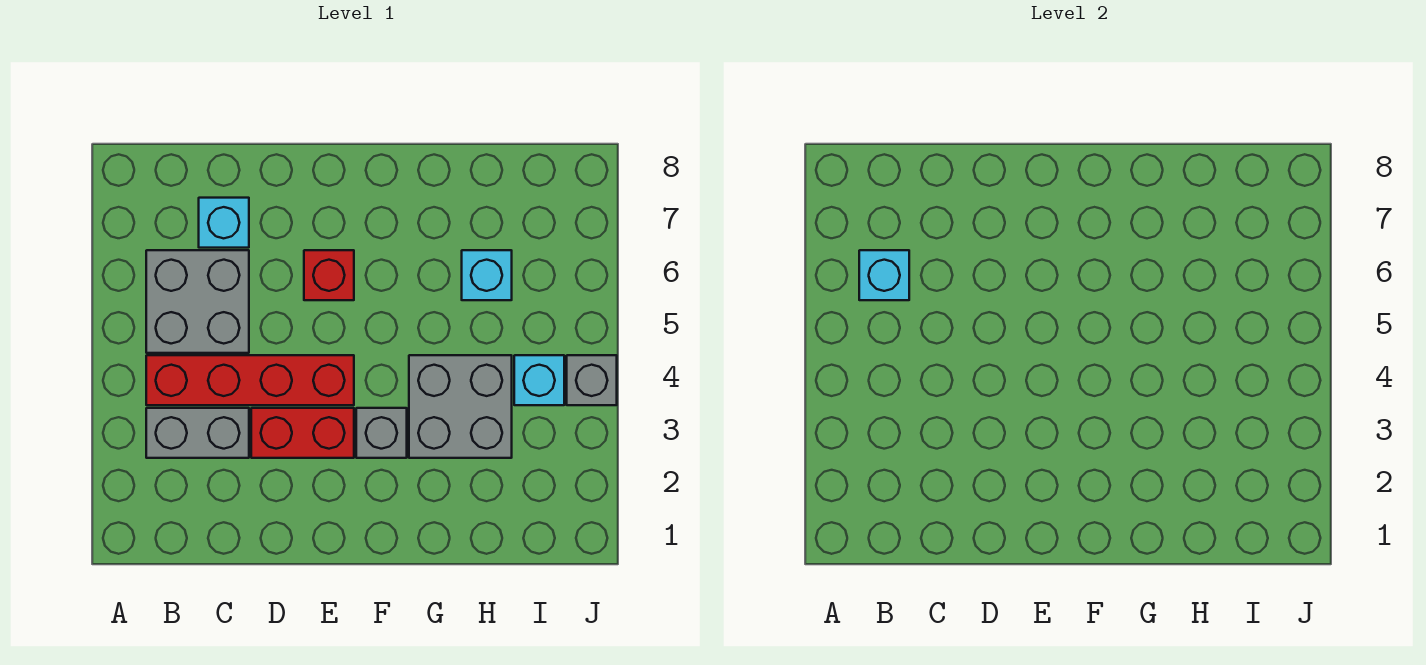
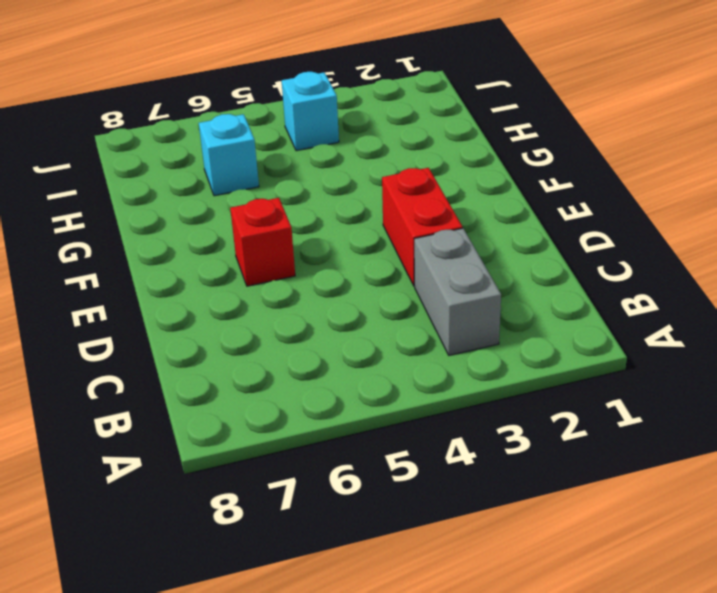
none -> red brick B4:E4 level 1
none -> grey brick B5:C6 level 1
none -> cyan brick C7 level 1

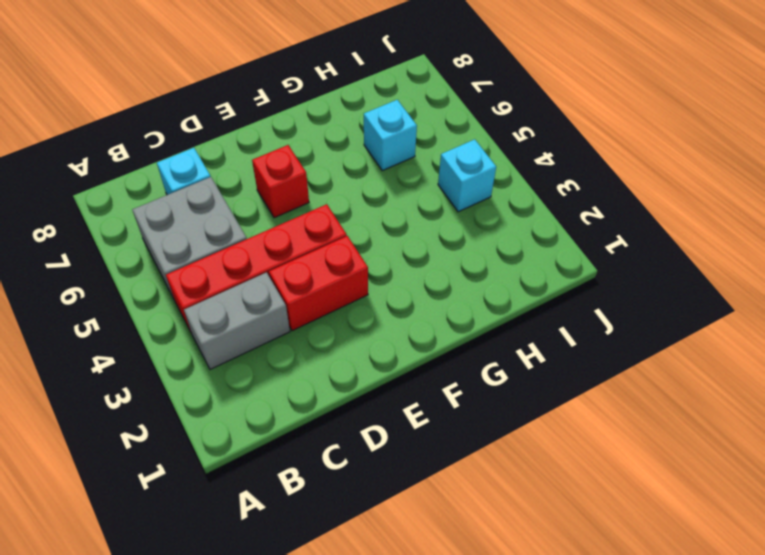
none -> grey brick F3 level 1
none -> grey brick G3:H4 level 1
none -> grey brick J4 level 1

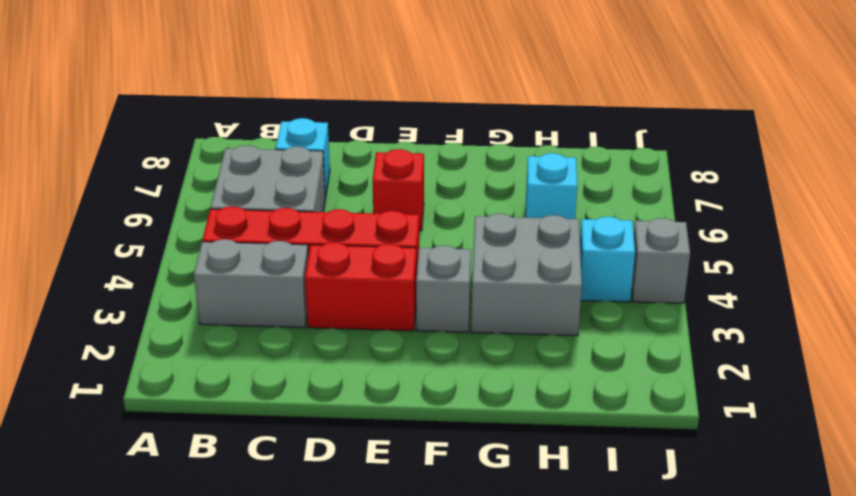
none -> cyan brick B6 level 2

